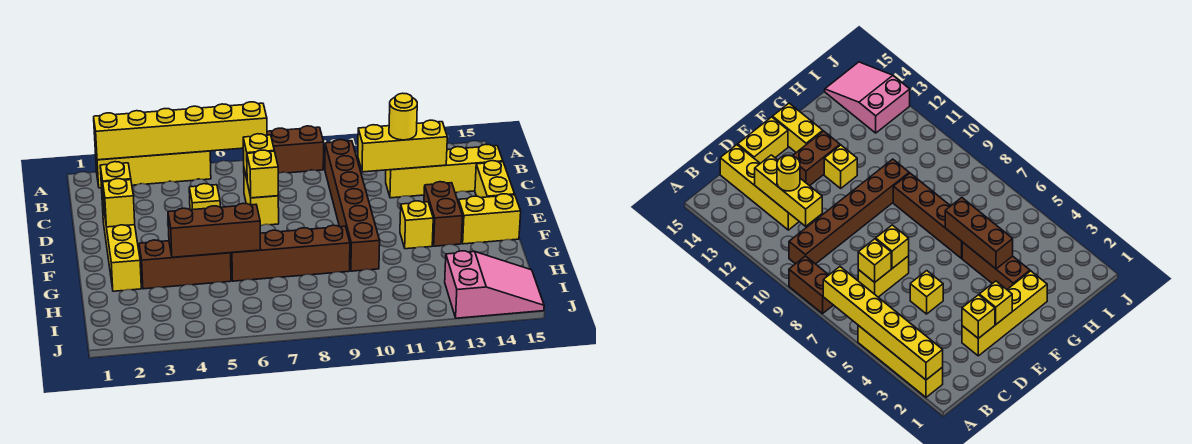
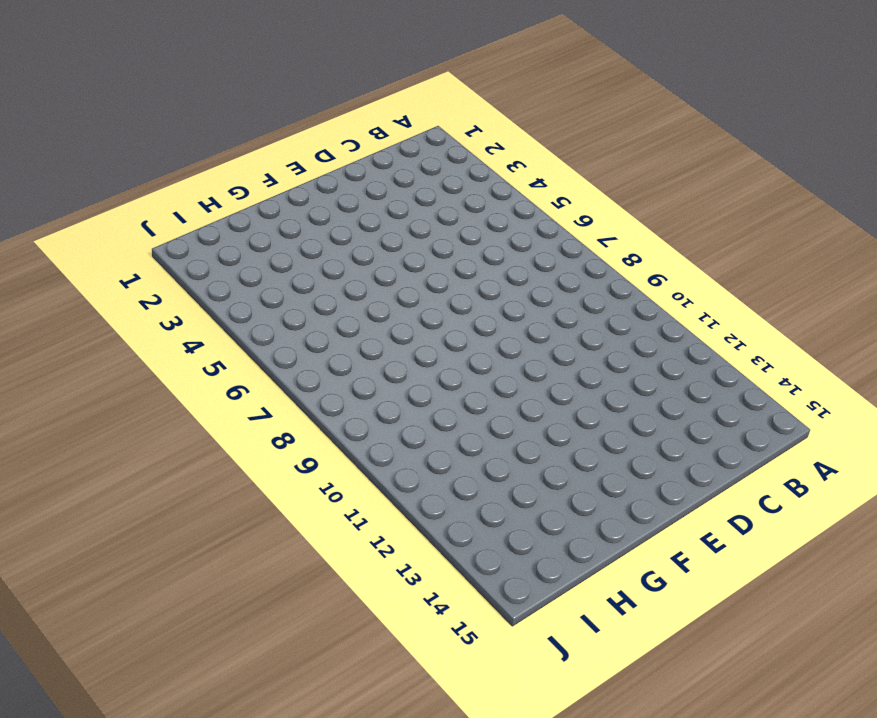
none -> yellow brick A2:A5 level 1
none -> brown brick A8:A9 level 1
none -> brown brick B10:G10 level 1

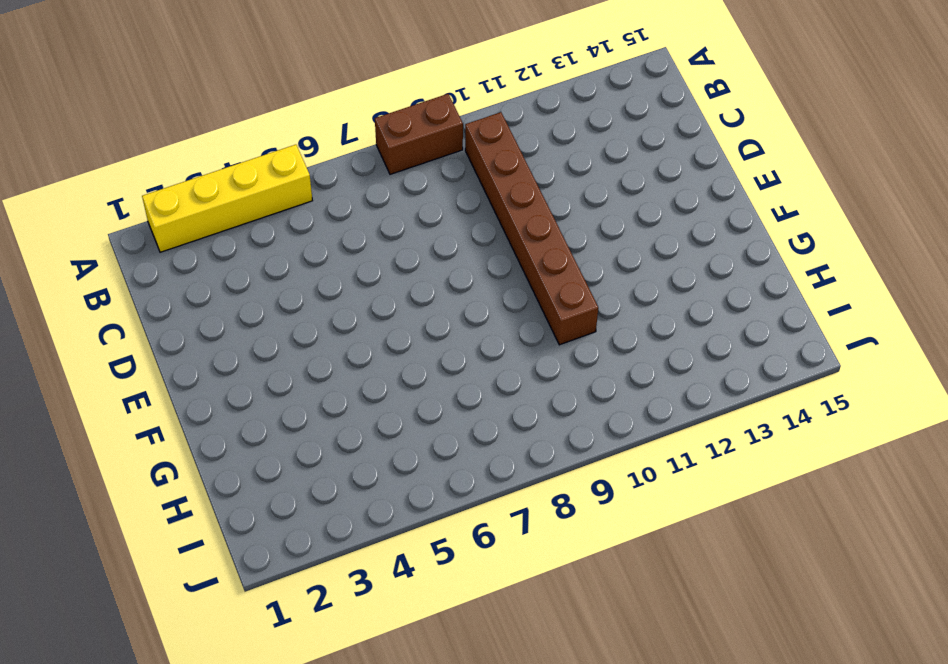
none -> yellow brick C7:D7 level 1
none -> yellow brick C12:C15 level 1
none -> yellow brick D2:G2 level 1

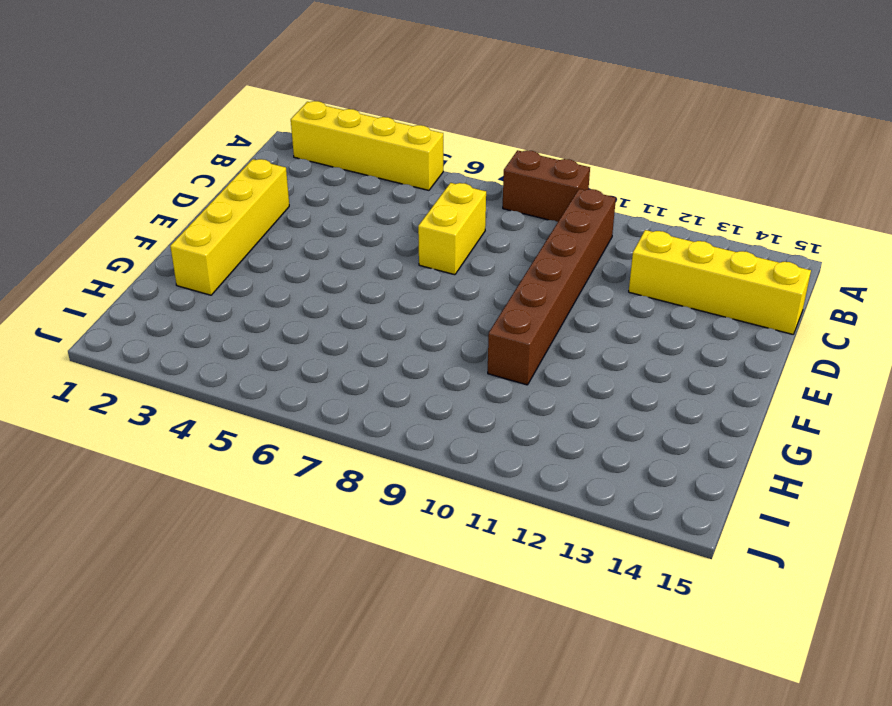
none -> yellow brick D5 level 1
none -> yellow brick D15:E15 level 1
none -> brown brick E13:F13 level 1

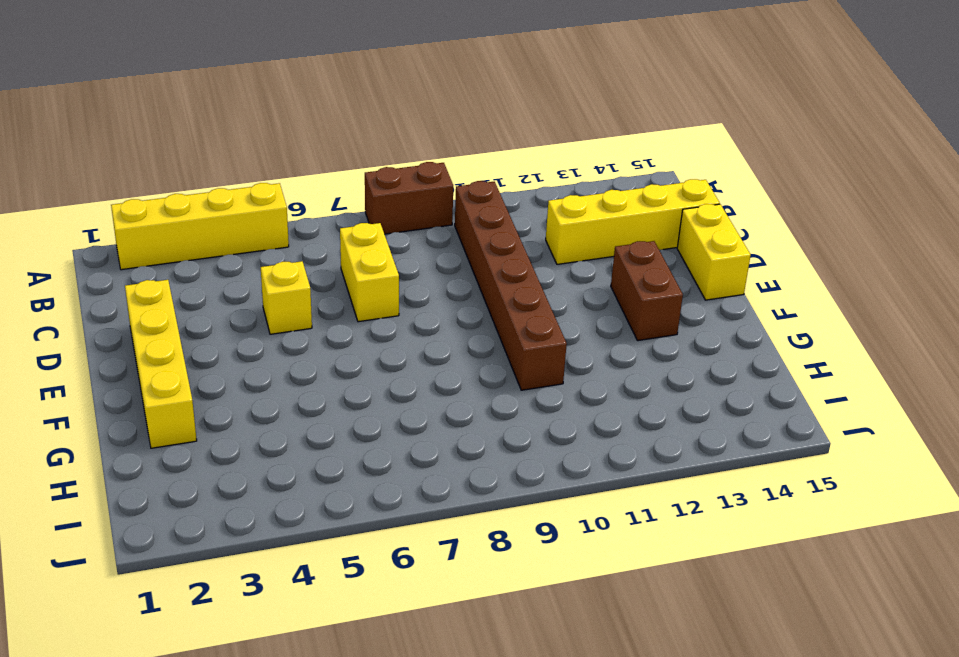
none -> yellow brick F12 level 1
none -> yellow brick F14:F15 level 1
none -> brown brick G3:G5 level 1

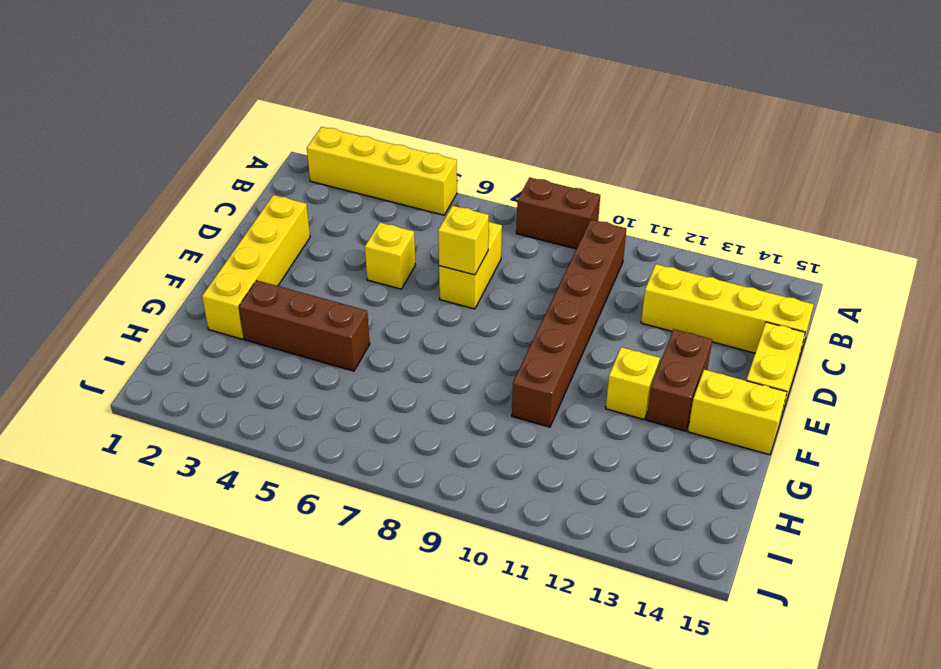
none -> brown brick G6:G9 level 1
none -> pink slope I13:J15 level 1 top 13
none -> yellow brick A2:A7 level 2

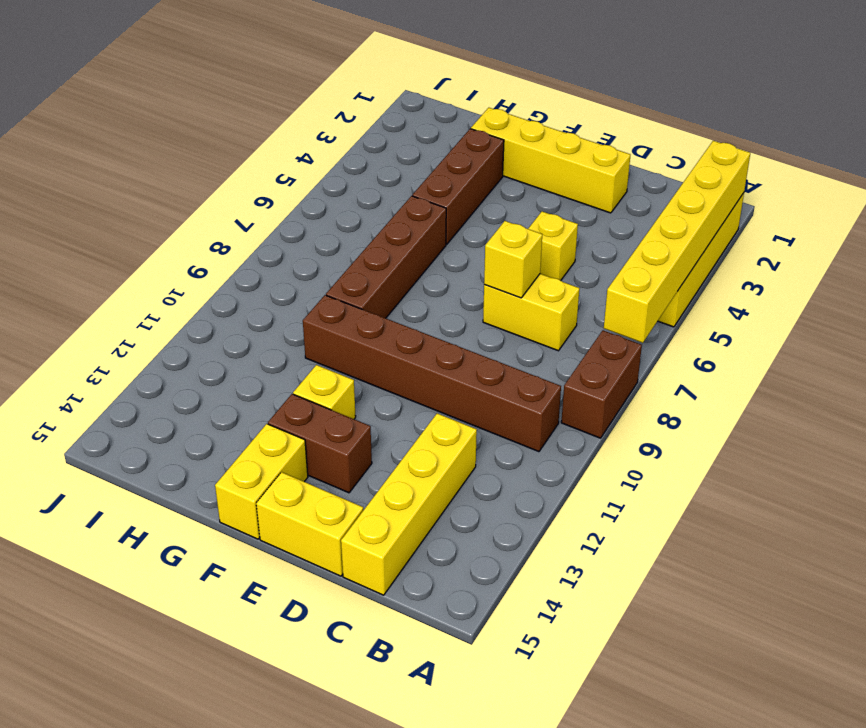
none -> pink slope I13:J15 level 1 top 13
none -> yellow brick C7 level 2
none -> yellow brick C11:C13 level 2

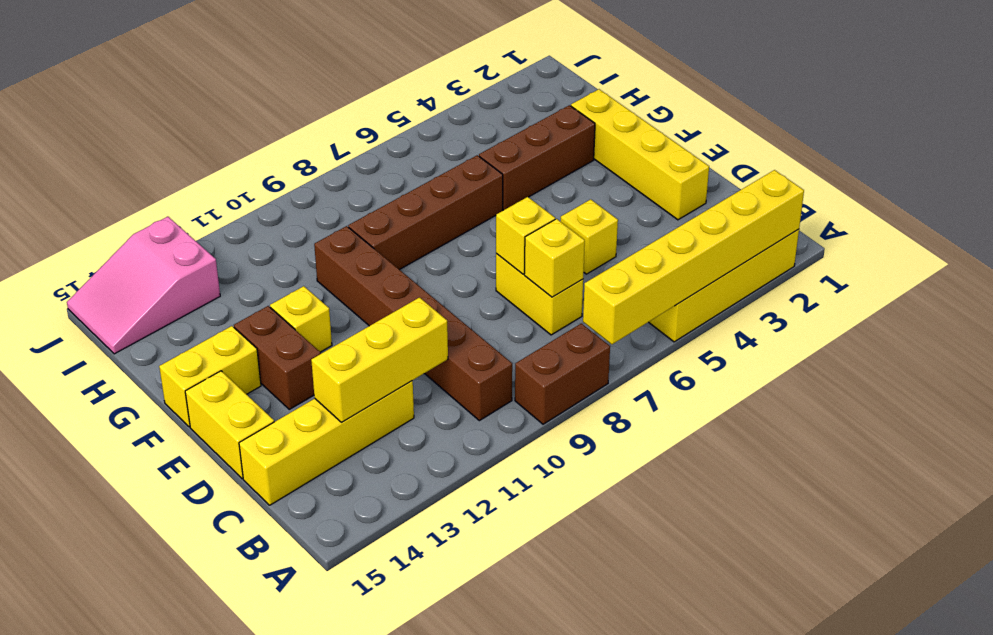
none -> yellow brick D2 level 2
none -> yellow brick E2 level 2
none -> brown brick G4:G6 level 2

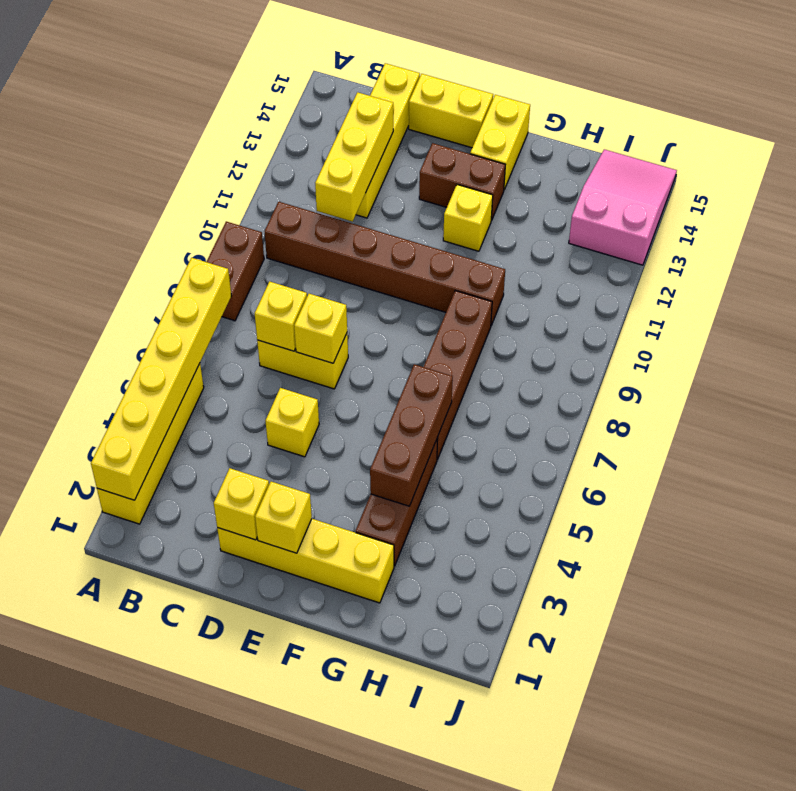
none -> yellow round brick C12 level 3

